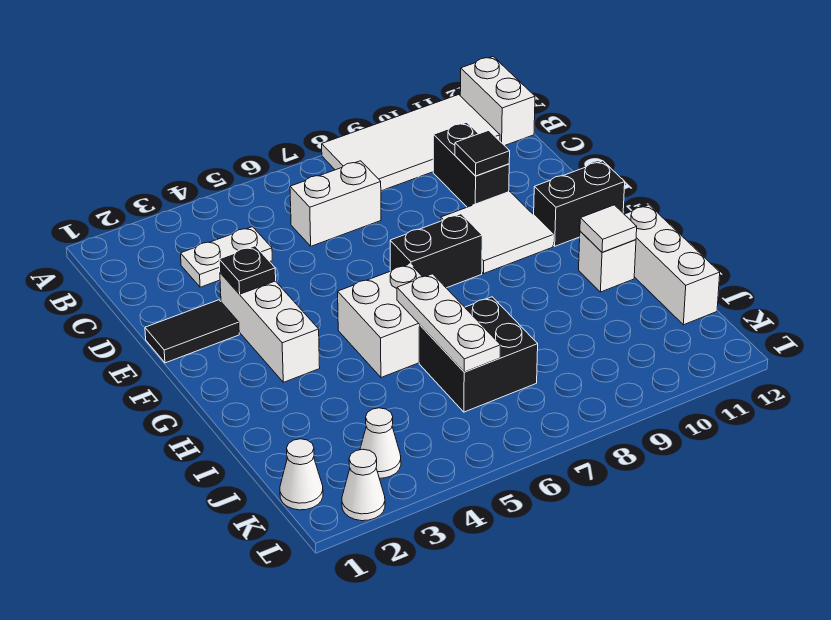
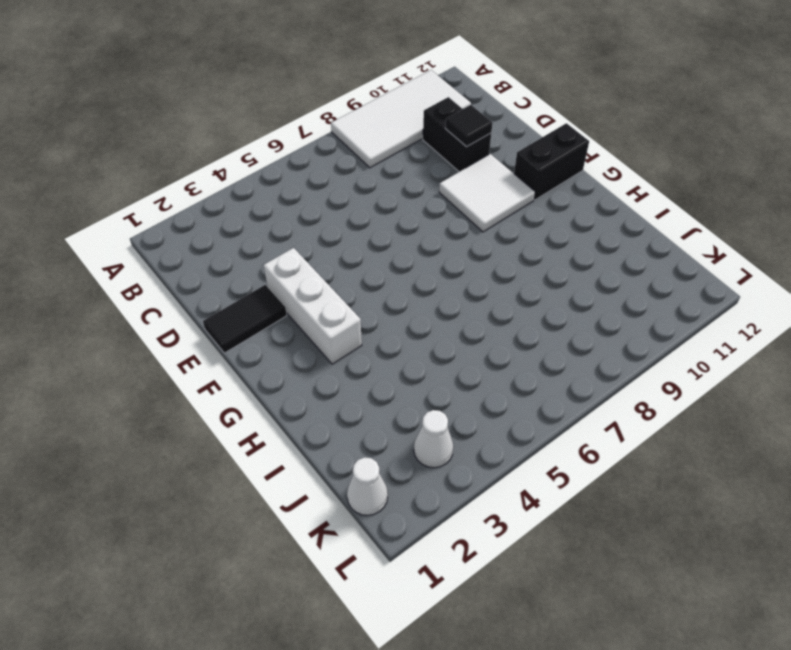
none -> white brick A12:B12 level 1
none -> white plate C3:C4 level 1
none -> white brick C6:C7 level 1

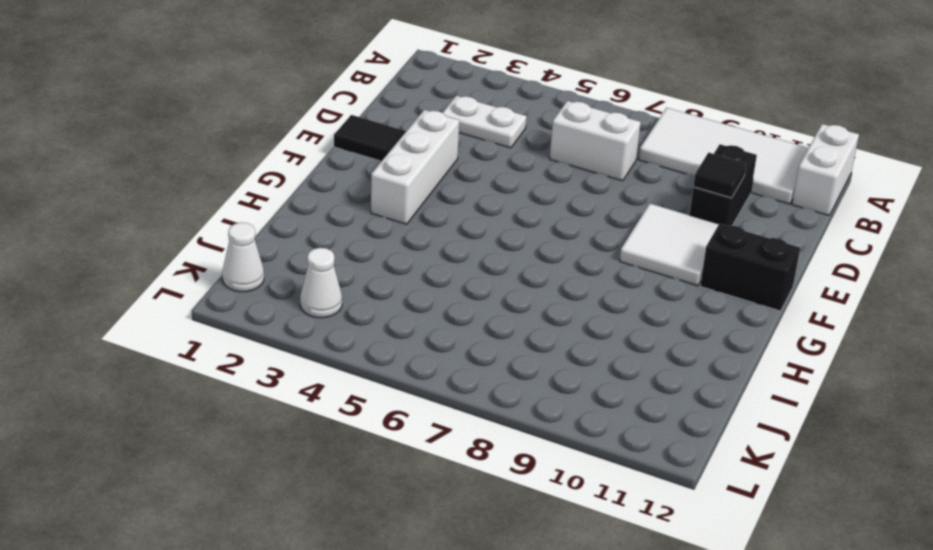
none -> black brick F7:F8 level 1
none -> white brick G5:H6 level 1
none -> white brick H11 level 1

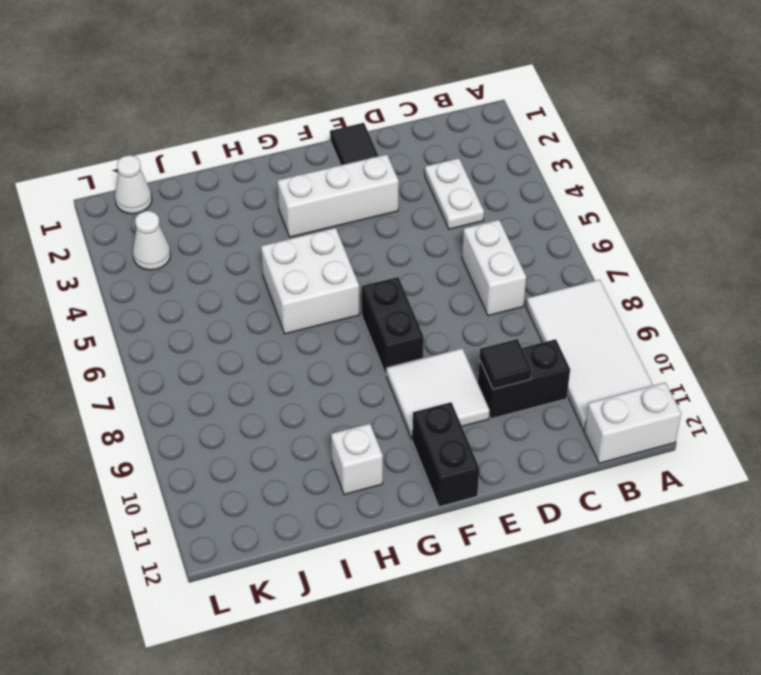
none -> white brick H12:J12 level 1
none -> black brick I6:J7 level 1
none -> white cone L2 level 1

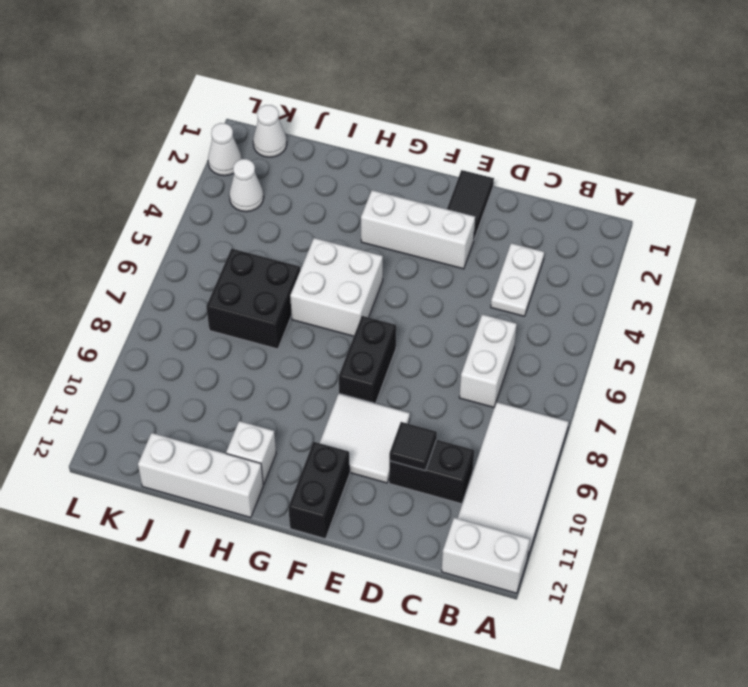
none -> black plate E3 level 2
none -> white plate H6:J6 level 2
none -> white tile H11 level 2

